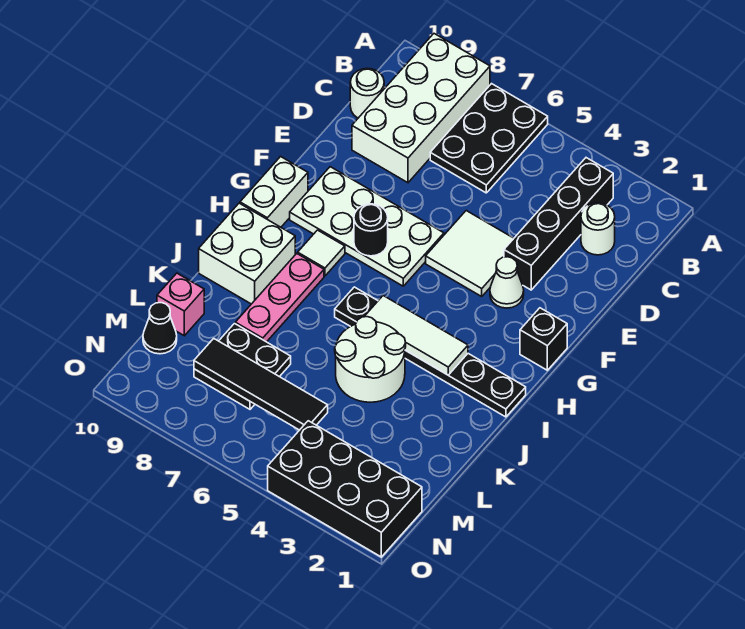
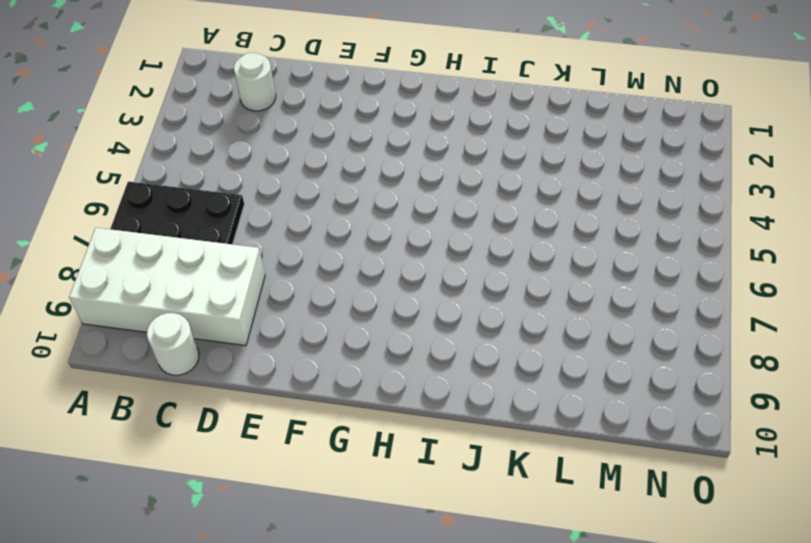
none -> black brick B3:E3 level 1
none -> white tile E4:F5 level 1
none -> white cone F3 level 1

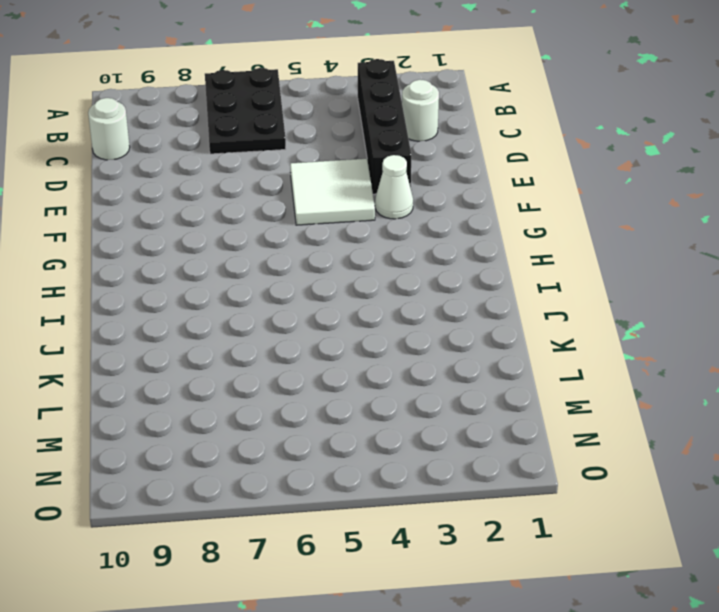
none -> white brick A8:D9 level 1
none -> white plate F6:G9 level 1
none -> black brick G1 level 1

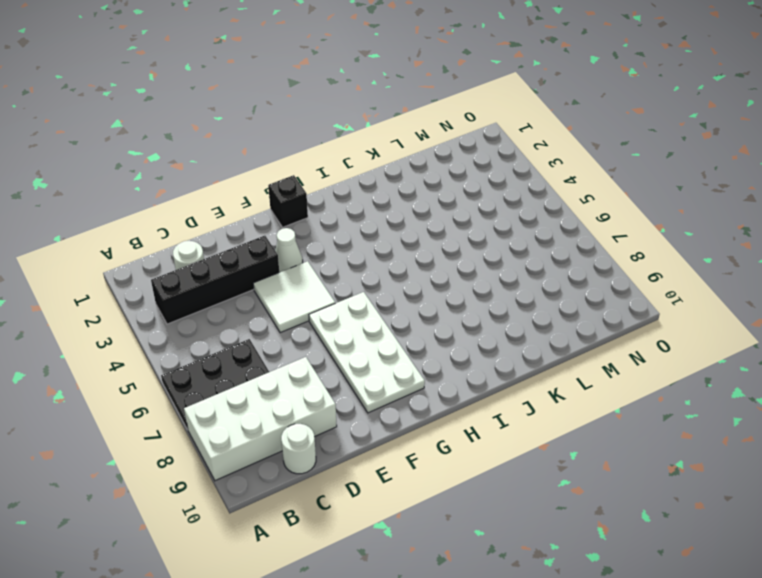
none -> white brick G10:H10 level 1
none -> white tile H8 level 1
none -> black plate I1:I6 level 1

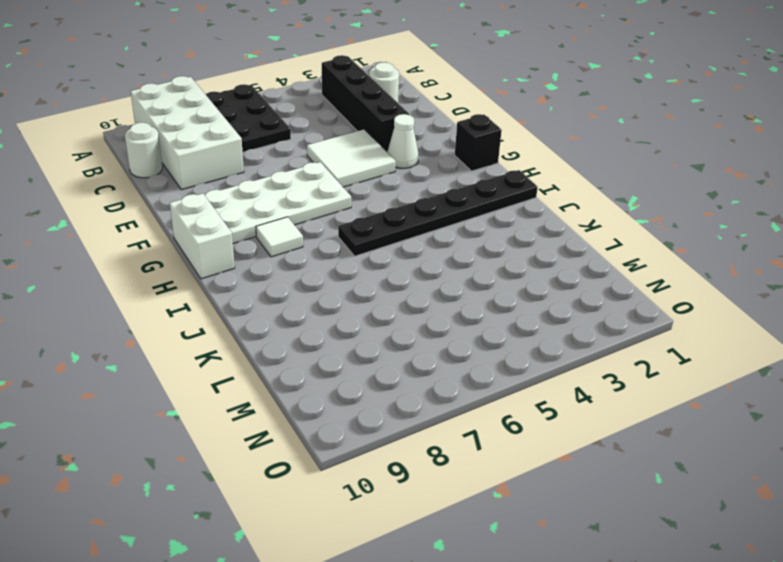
none -> pink plate I8:K8 level 1
none -> white brick I9:J10 level 1
none -> white round brick J4:K5 level 1

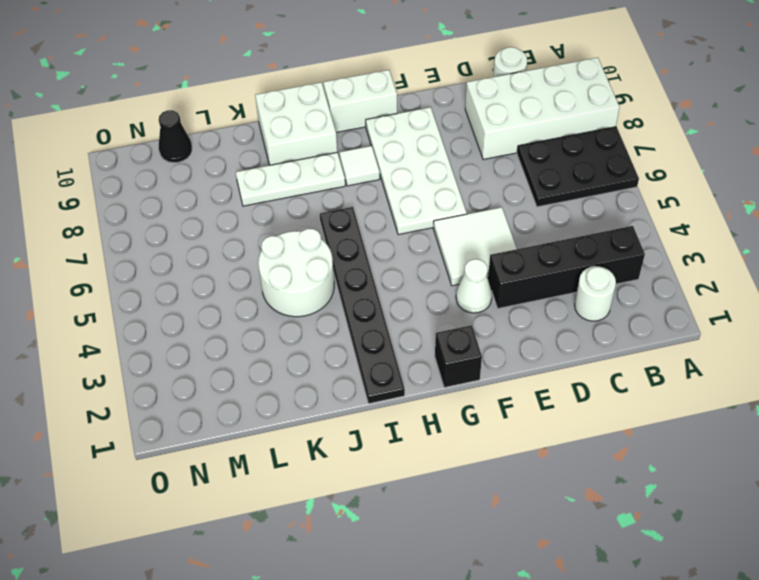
white plate I8:K8 level 1 -> pink plate I8:K8 level 1
none -> black plate L7:M8 level 1
none -> pink brick L10 level 1
none -> black brick N1:O4 level 1

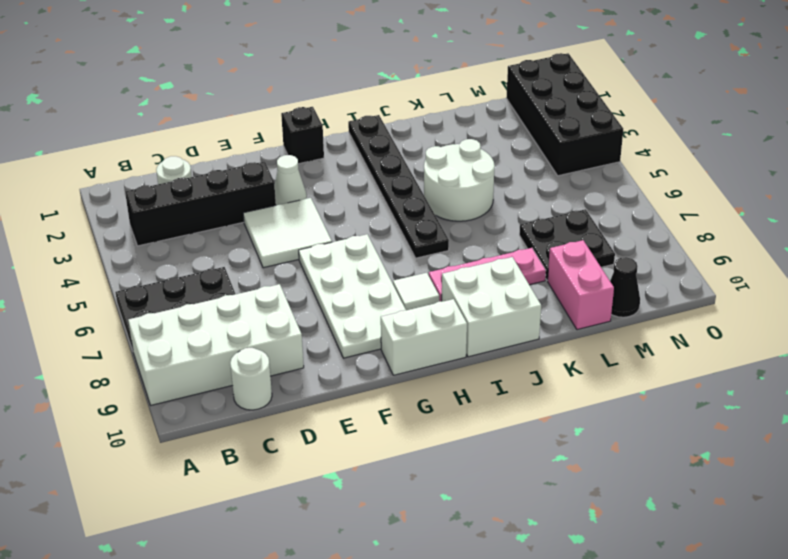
pink brick L9:L10 level 1 -> pink brick L10 level 1
none -> black round brick G7 level 2
none -> white tile I3:I5 level 2
none -> black tile M5:M8 level 2

